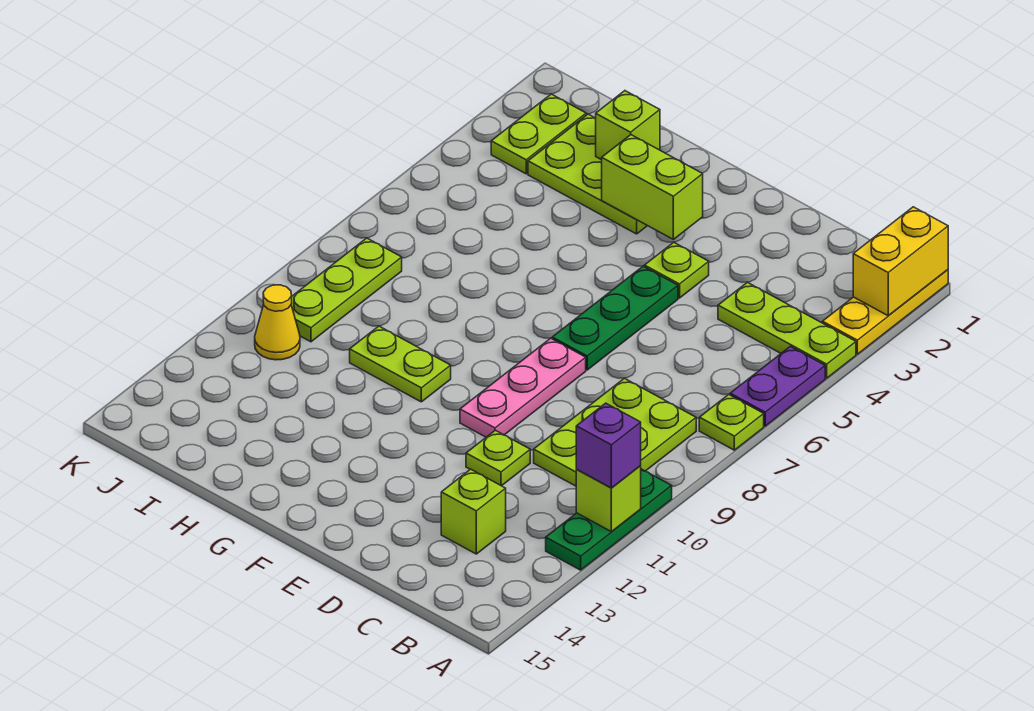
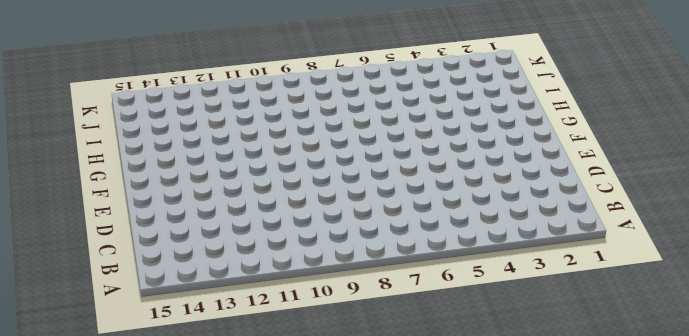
none -> yellow plate A1:A3 level 1
none -> lime plate A4:C4 level 1
none -> purple plate A5:A6 level 1

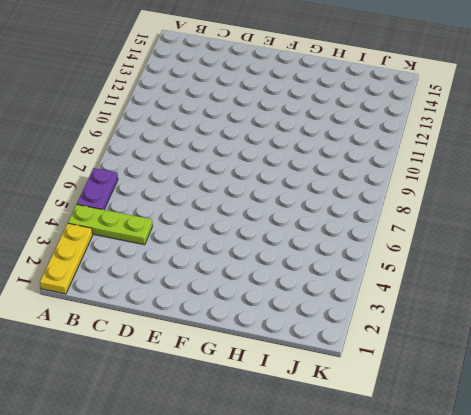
none -> lime plate A7 level 1
none -> green plate A10:A12 level 1
none -> lime plate B8:C10 level 1

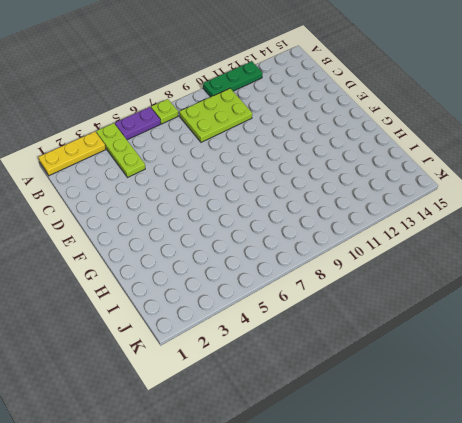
none -> lime brick C13 level 1
none -> lime plate D11 level 1
none -> lime plate E4 level 1

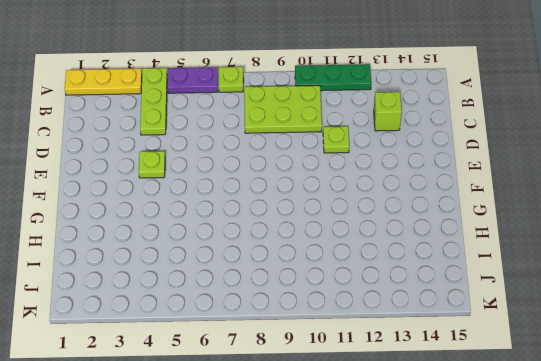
none -> green plate E5:E7 level 1
none -> pink plate E8:E10 level 1
none -> lime plate G2:I3 level 1

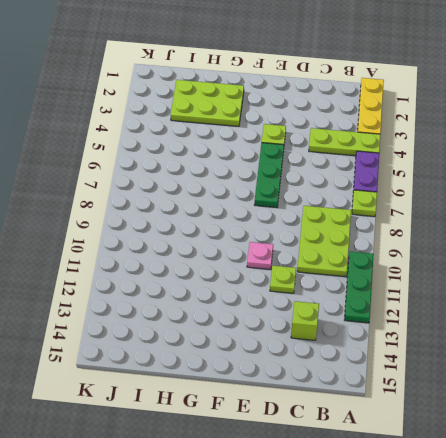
pink plate E10 level 1 -> pink plate E8:E10 level 1
none -> lime plate G10:H10 level 1
none -> lime plate J2:J3 level 1
none -> lime plate J8:J10 level 1

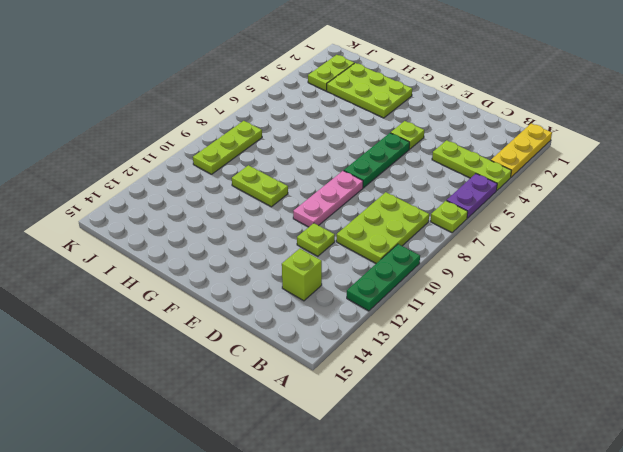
none -> yellow cone J11 level 1
none -> yellow brick A1:A2 level 2
none -> lime brick A11 level 2

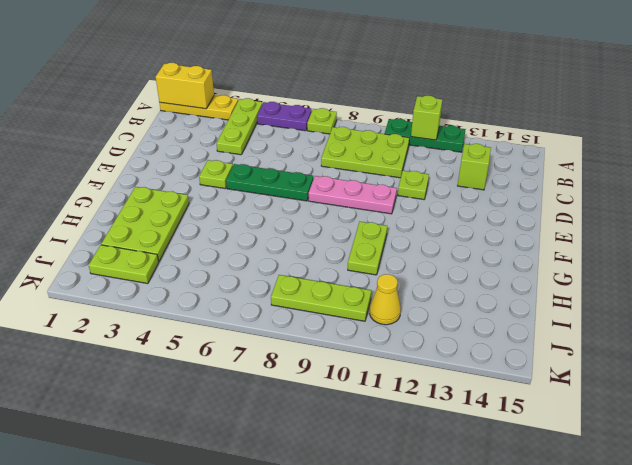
none -> lime brick F3:G3 level 2
none -> lime brick H2 level 2
none -> purple brick A11 level 3

